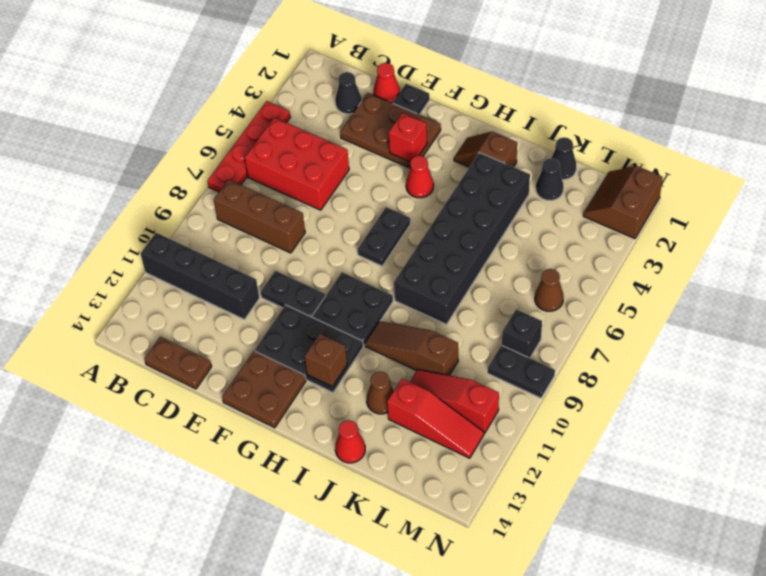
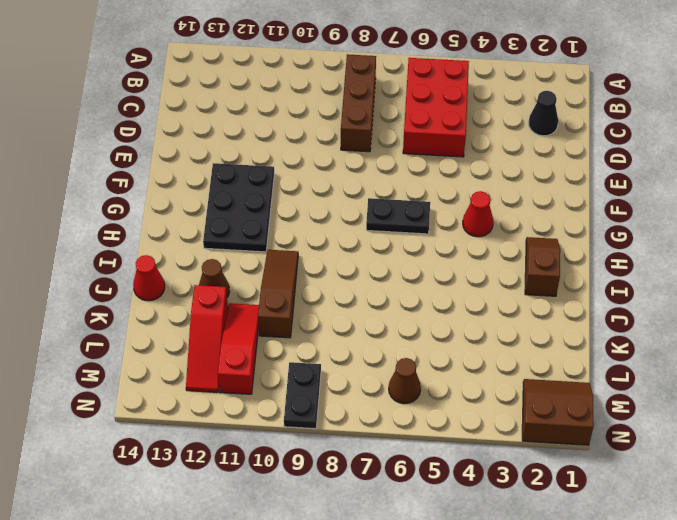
none -> red plate A4:A7 level 1
none -> black brick A11:D11 level 1
none -> brown plate C14:D14 level 1
none -> red cone D1 level 1

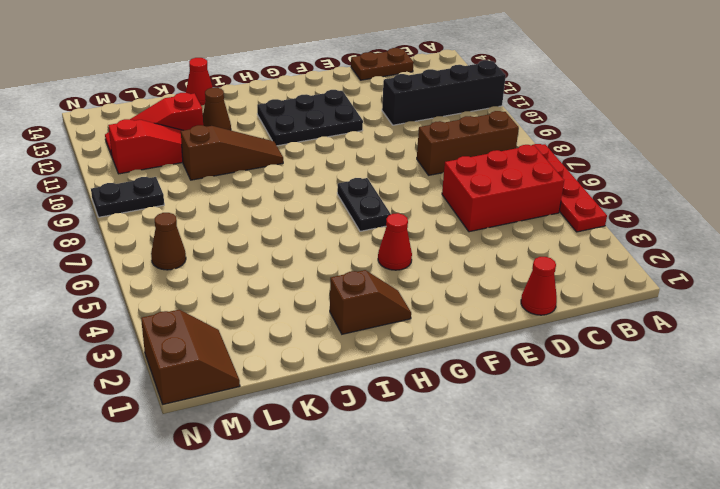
none -> black cone C2 level 1
none -> brown plate D2:F3 level 1
none -> black plate E1 level 1
none -> black plate E10:F10 level 1

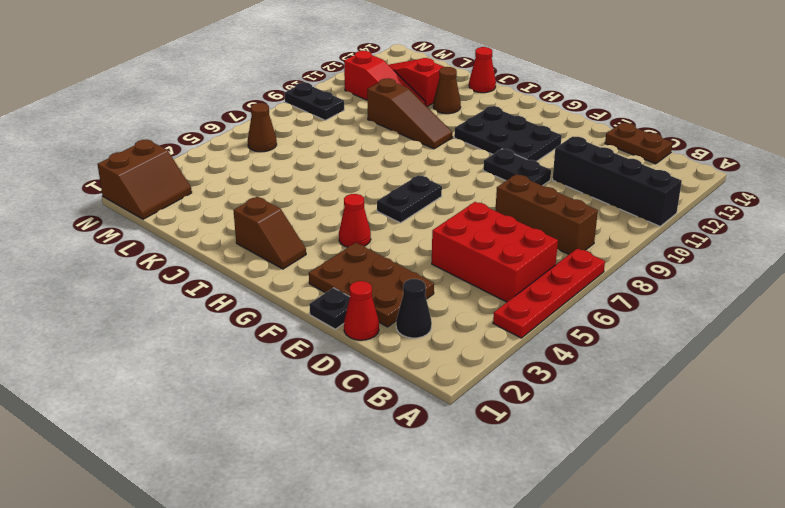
none -> brown plate F13:G14 level 1
none -> black plate G9:H10 level 1
none -> black brick I3:J8 level 1
none -> black cone K1 level 1

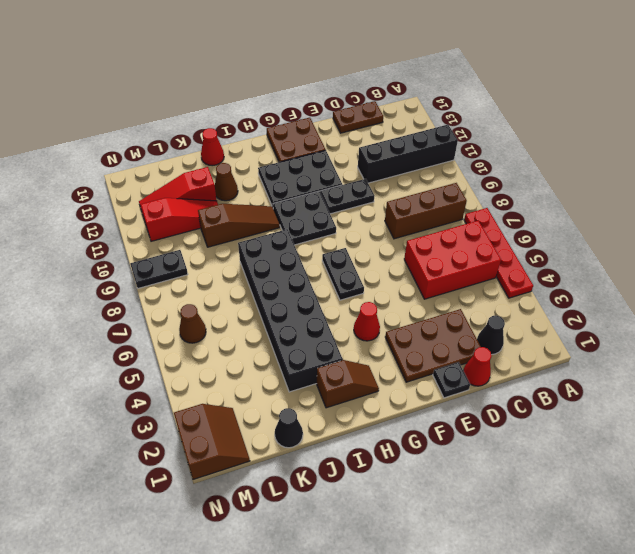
none -> black cone K2 level 1
none -> black brick M8 level 1
none -> red brick F3 level 2
none -> brown brick H12 level 2

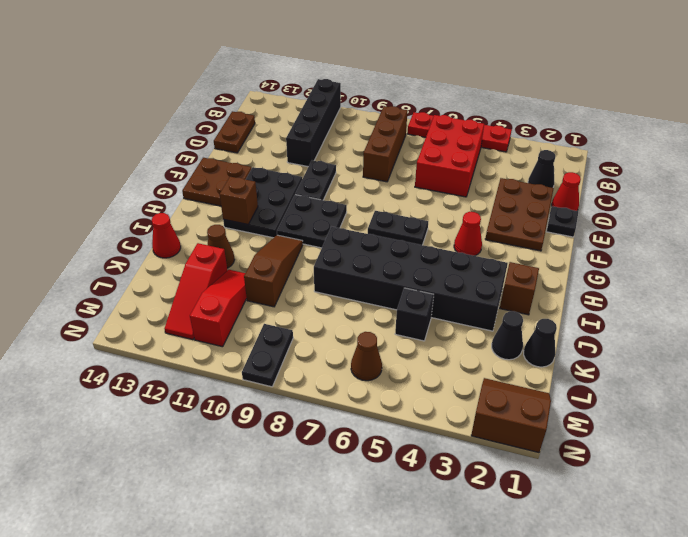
black brick K5 level 1 -> black brick M8 level 1
none -> red brick F3 level 2

